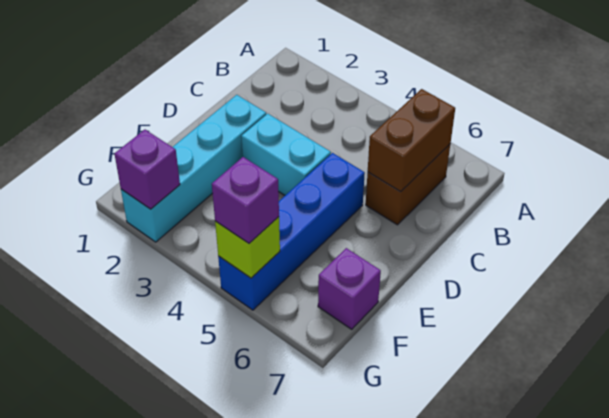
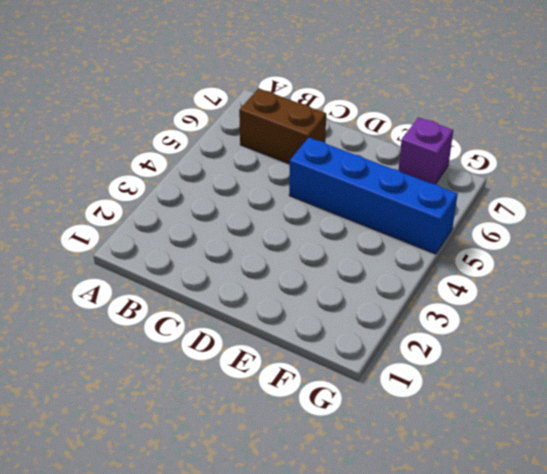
none -> cyan brick D2:G2 level 1
none -> cyan brick D3:D4 level 1

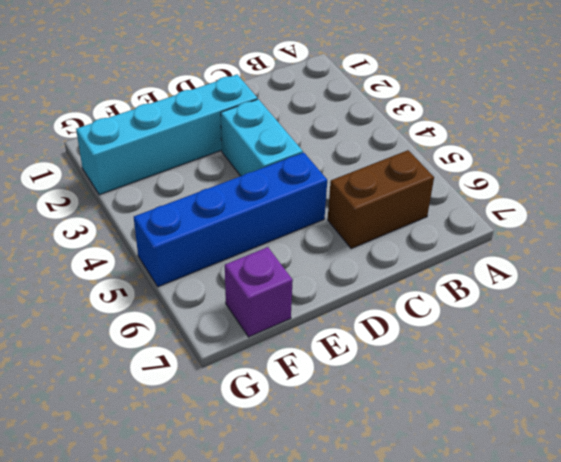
none -> brown brick B6:C6 level 2
none -> purple brick G2 level 2

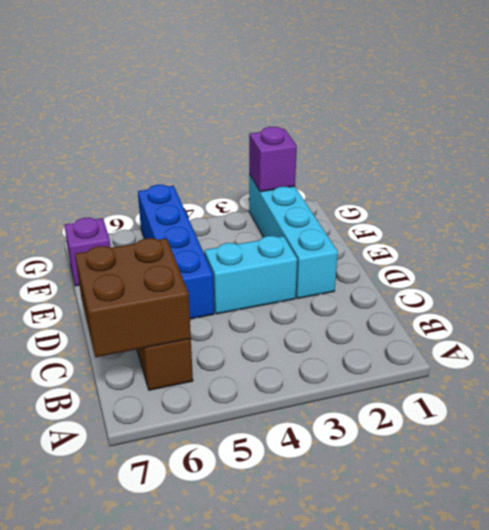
brown brick B6:C7 level 2 -> brown brick B6:C6 level 2
none -> lime brick G5 level 2
none -> purple brick G5 level 3

